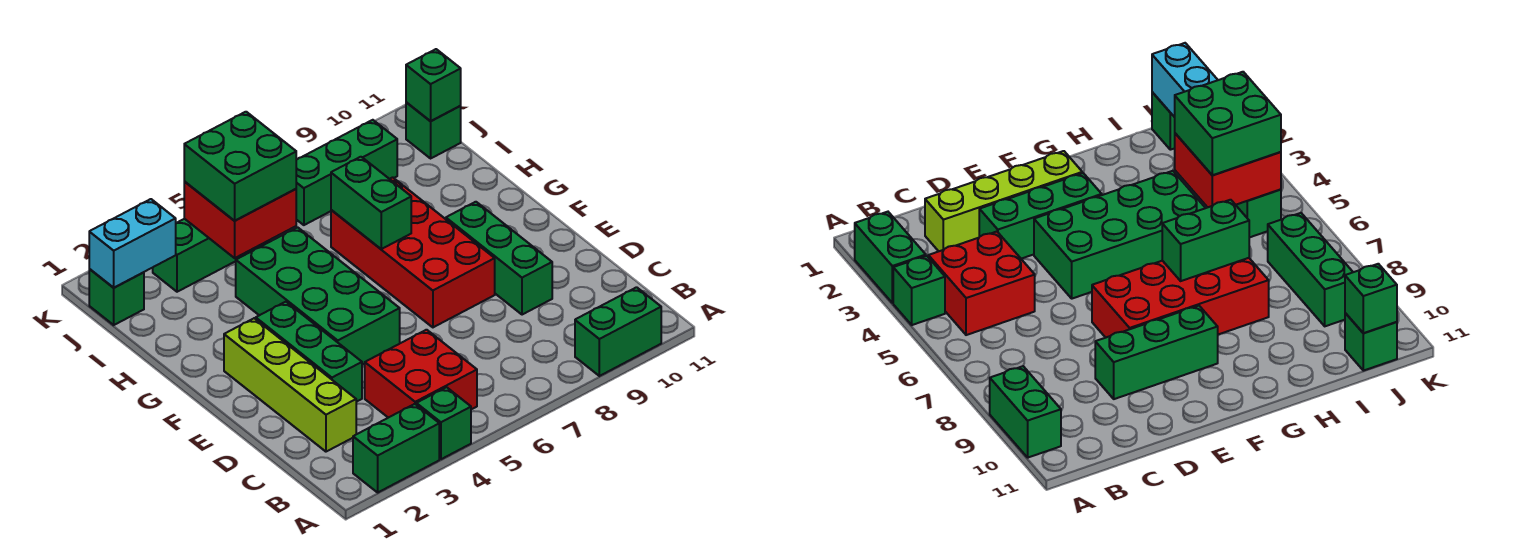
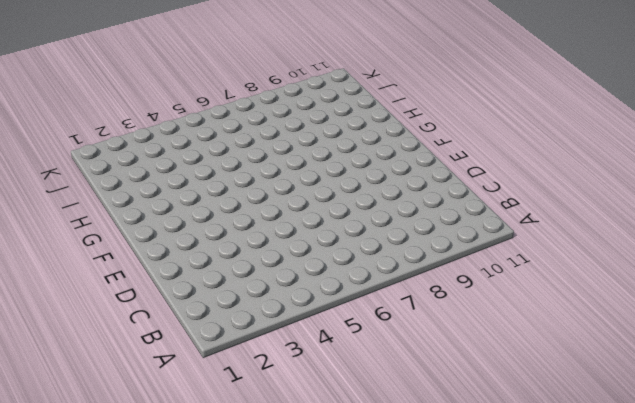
none -> green brick A2:A3 level 1
none -> green brick A4 level 1
none -> green brick A9:A10 level 1

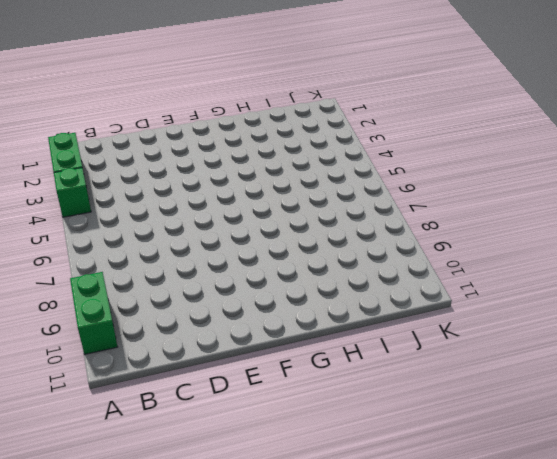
none -> red brick B4:C5 level 1
none -> lime brick C2:F2 level 1
none -> green brick D3:F3 level 1

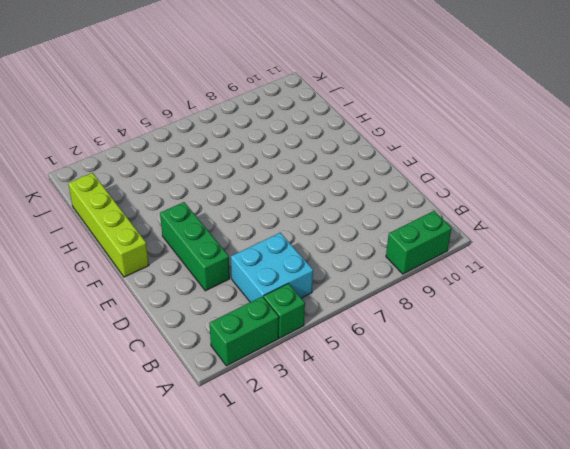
cyan brick B4:C5 level 1 -> red brick B4:C5 level 1
lime brick F1:I1 level 1 -> lime brick C2:F2 level 1
none -> green brick D9:F9 level 1
none -> green brick E4:H5 level 1
none -> red brick E7:H8 level 1

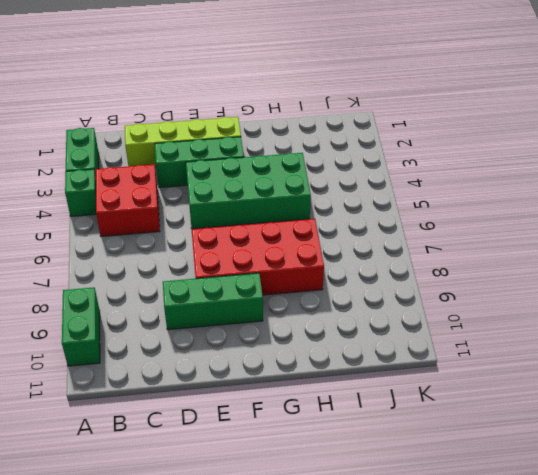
none -> green brick J1 level 1
none -> green brick J3:J5 level 1
none -> green brick J7:J9 level 1

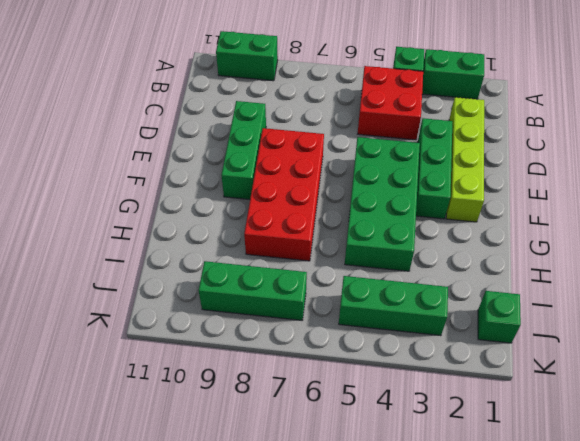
none -> green brick J11 level 1
none -> green brick G7:H7 level 2
none -> red brick I4:J5 level 2

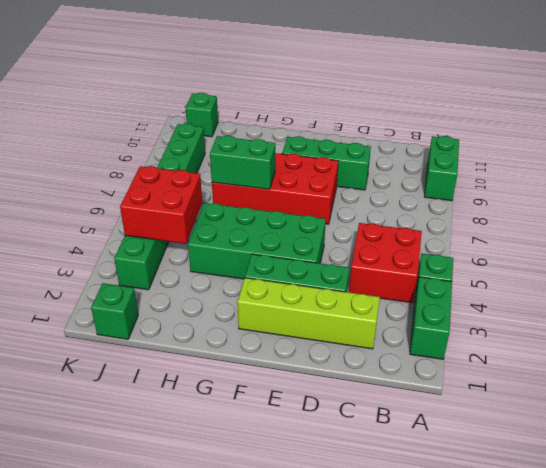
none -> cyan brick J1:J2 level 2
none -> green brick J11 level 2
none -> green brick I4:J5 level 3

